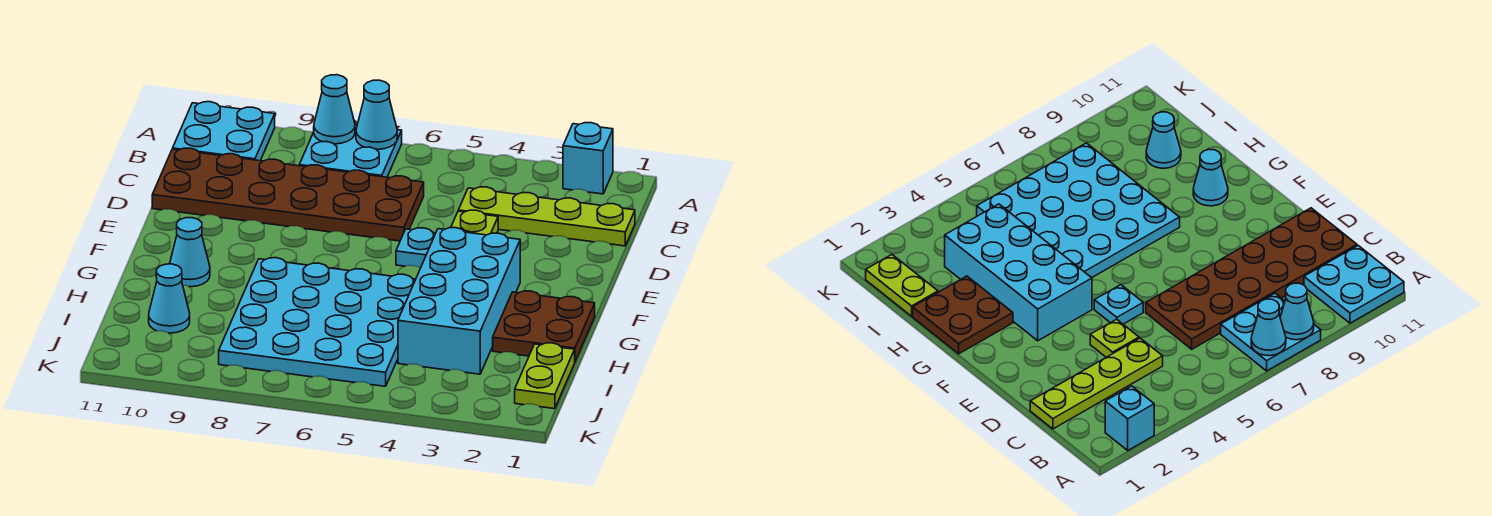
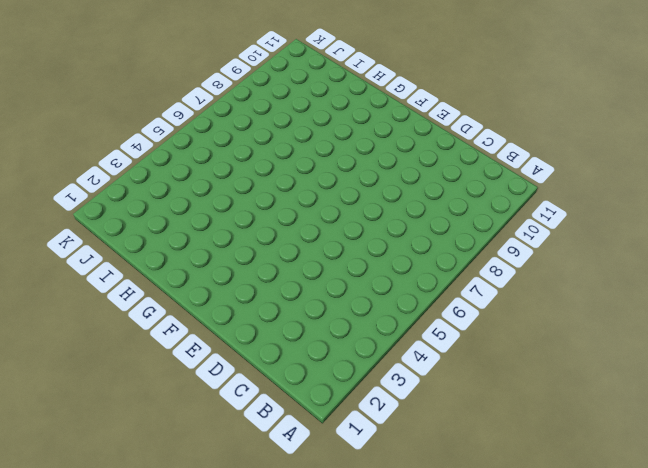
none -> cyan brick A2 level 1
none -> cyan plate A7:B8 level 1
none -> cyan plate A10:B11 level 1

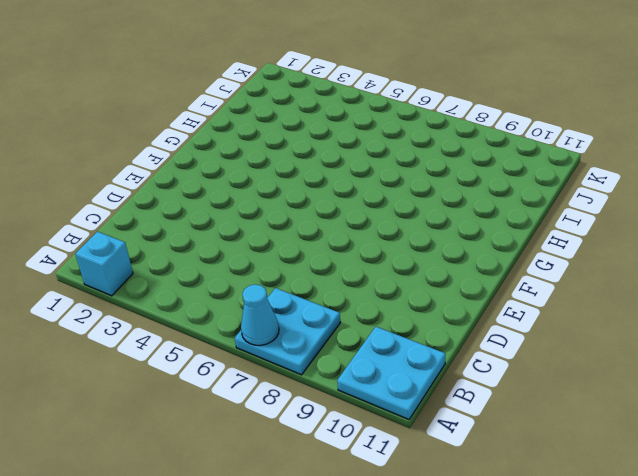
none -> lime plate C1:C4 level 1
none -> brown plate C6:D11 level 1
none -> lime plate D4 level 1

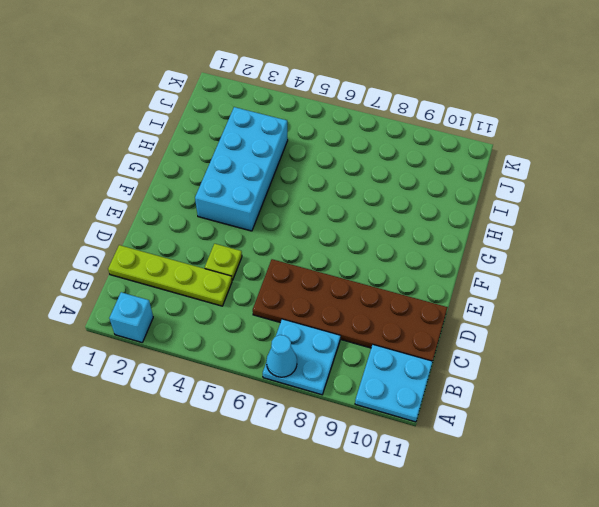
none -> cyan plate E5 level 1
none -> brown plate G1:H2 level 1
none -> cyan plate G5:J8 level 1

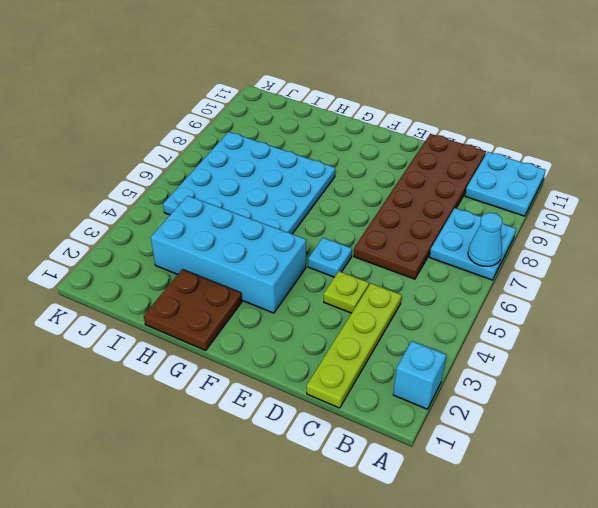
none -> cyan cone G10 level 1
none -> lime plate I1:J1 level 1
none -> cyan cone I10 level 1

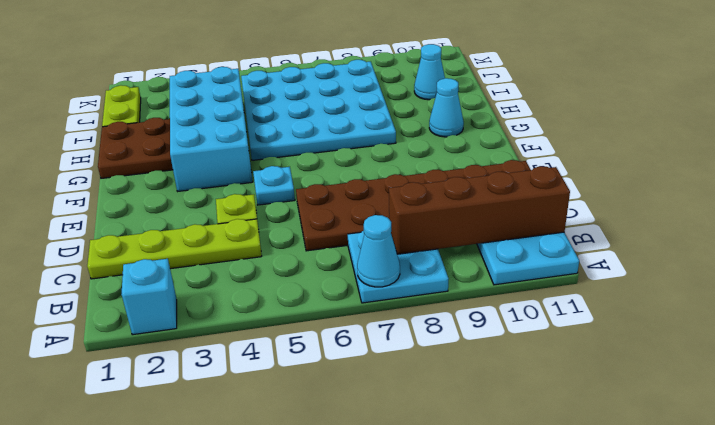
brown brick B8:B11 level 2 -> none
none -> cyan cone A8 level 2

